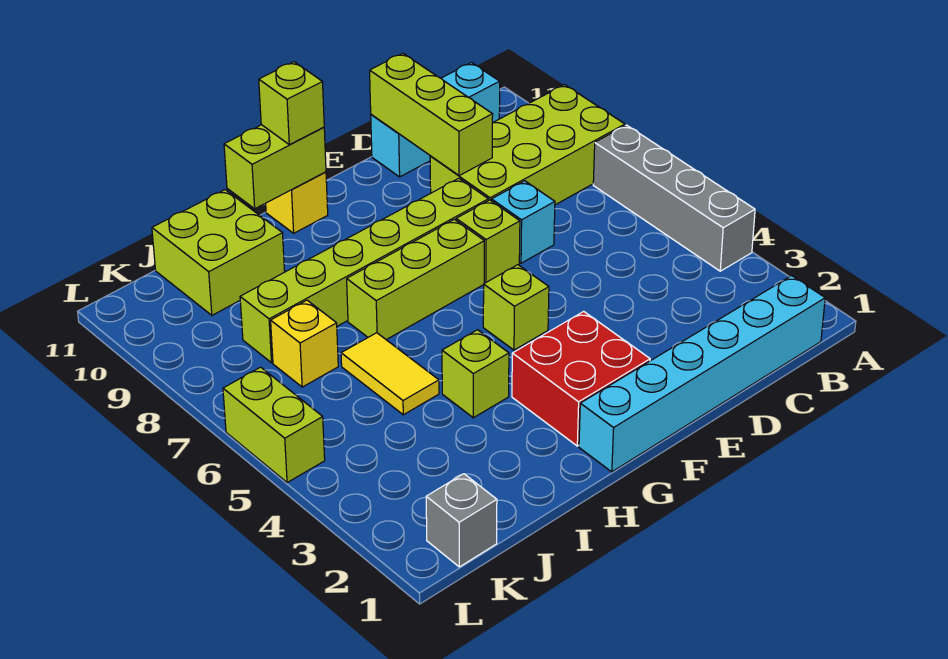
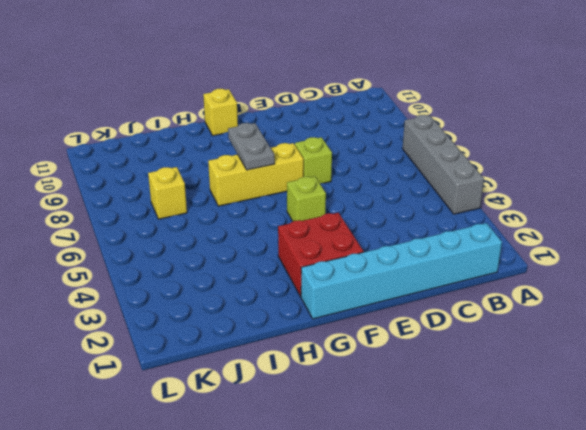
yellow brick F7:H7 level 1 -> lime brick F7:H7 level 1
grey plate G7:G8 level 2 -> none
none -> lime brick A8:D9 level 1
none -> cyan brick B11:D11 level 1
none -> cyan brick D7 level 1

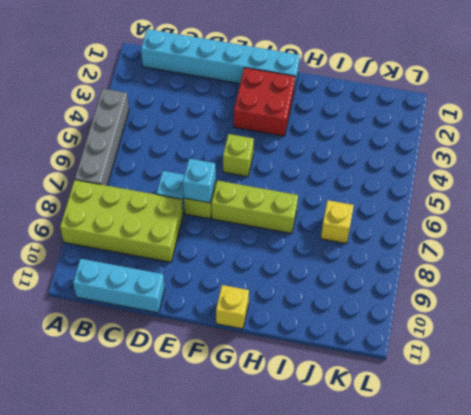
cyan brick E7 level 2 -> none
none -> lime brick E8:J8 level 1
none -> lime brick H4 level 1
none -> yellow tile I5:I6 level 1

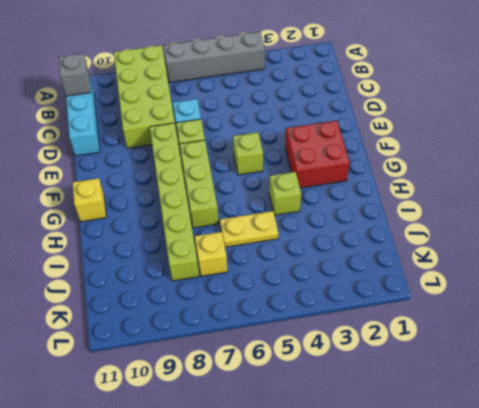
grey brick B11 level 2 -> grey brick K1 level 1
yellow plate I5:I6 level 1 -> yellow tile I5:I6 level 1
none -> cyan brick B1:G1 level 1
none -> lime brick I10:J11 level 1
none -> lime brick L5:L6 level 1

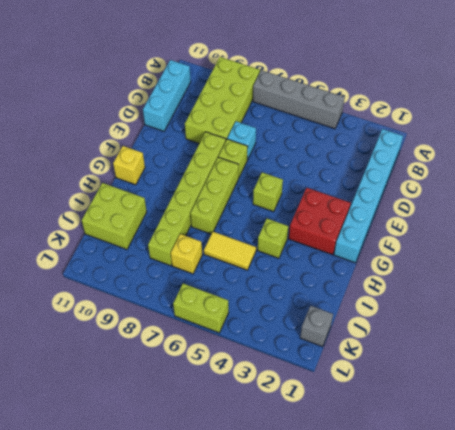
none -> lime brick D9:D11 level 2
none -> lime brick G11:H11 level 2
none -> lime brick G11 level 3

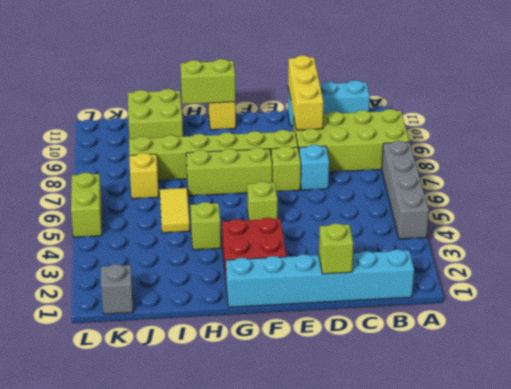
lime brick D1 level 2 -> lime brick G11 level 3
yellow brick D9:D11 level 2 -> lime brick D9:D11 level 2

